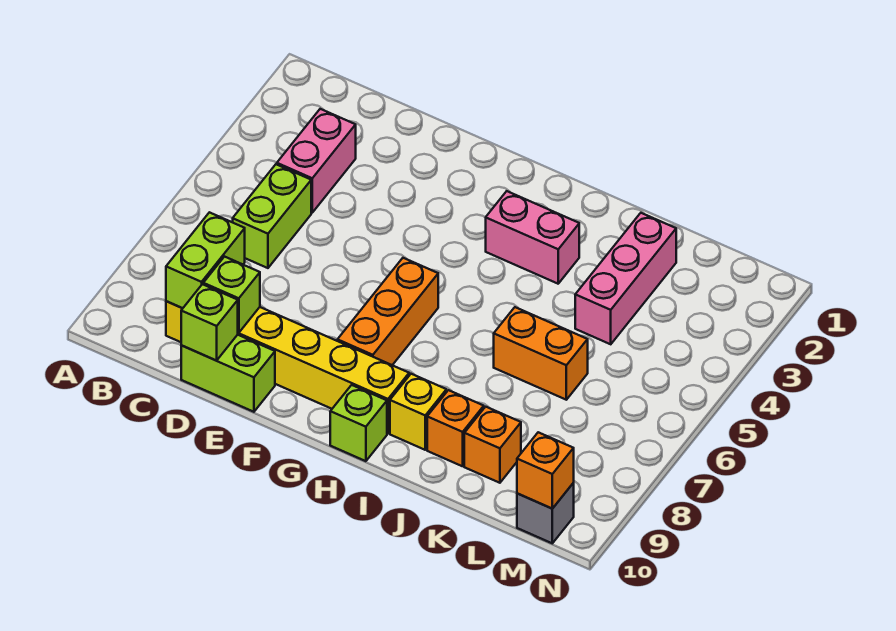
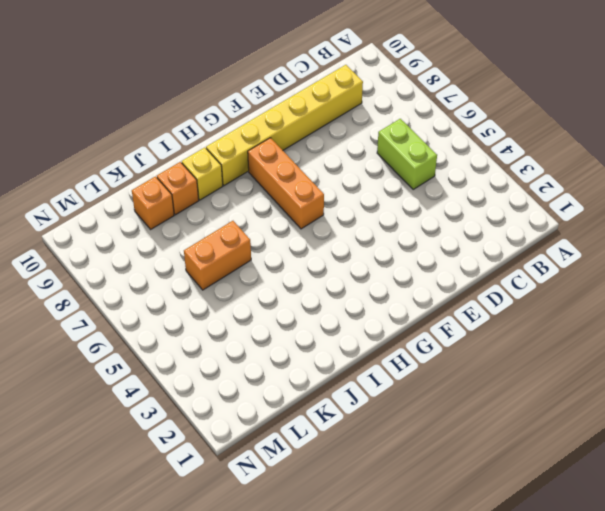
none -> pink brick C3:C4 level 1
none -> lime brick D10:E10 level 1
none -> pink brick H3:I3 level 1

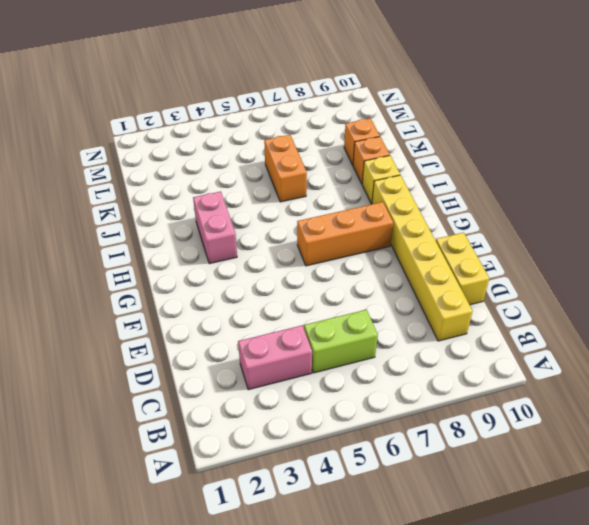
yellow brick D10:E10 level 1 -> lime brick D10:E10 level 1
none -> lime brick H10 level 1
none -> pink brick K2:K4 level 1
none -> grey brick M10 level 1

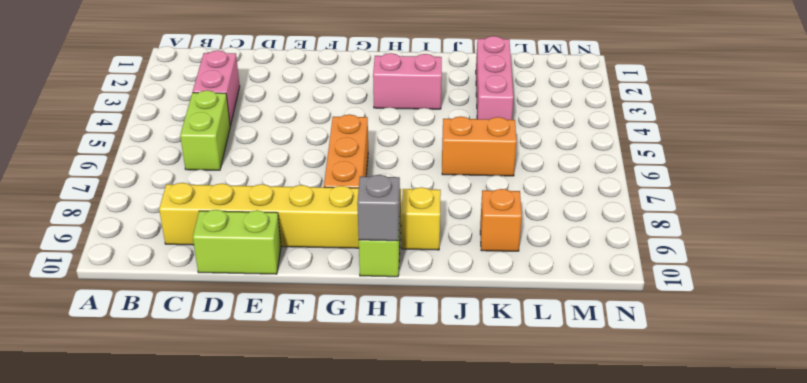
grey brick H10 level 2 -> grey brick M10 level 1
none -> orange brick J9 level 1
none -> lime brick C8:C9 level 2
none -> lime brick D9 level 2

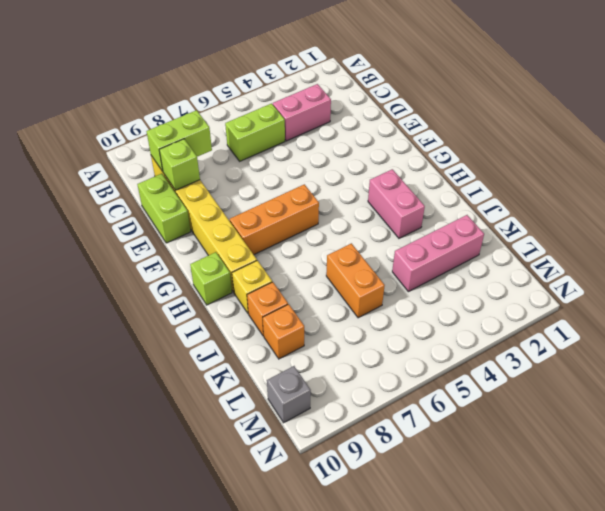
none -> lime brick D10 level 2
none -> orange brick M10 level 2

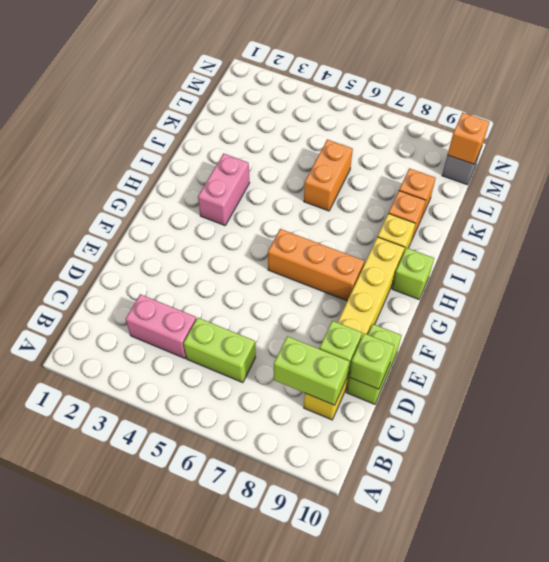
none -> pink brick K2:K4 level 1

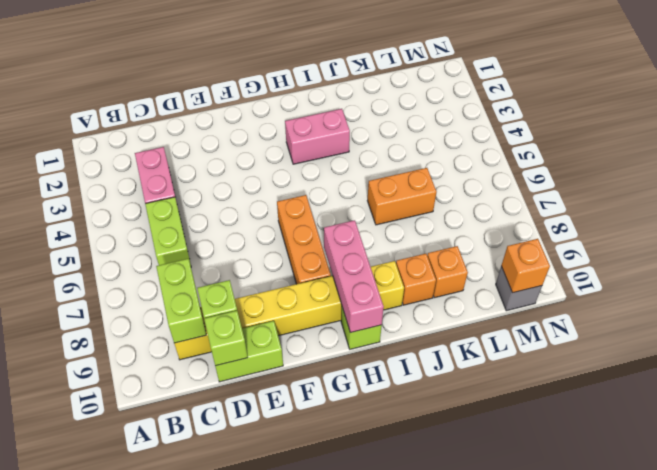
pink brick H8:H10 level 2 -> pink brick K2:K4 level 1

